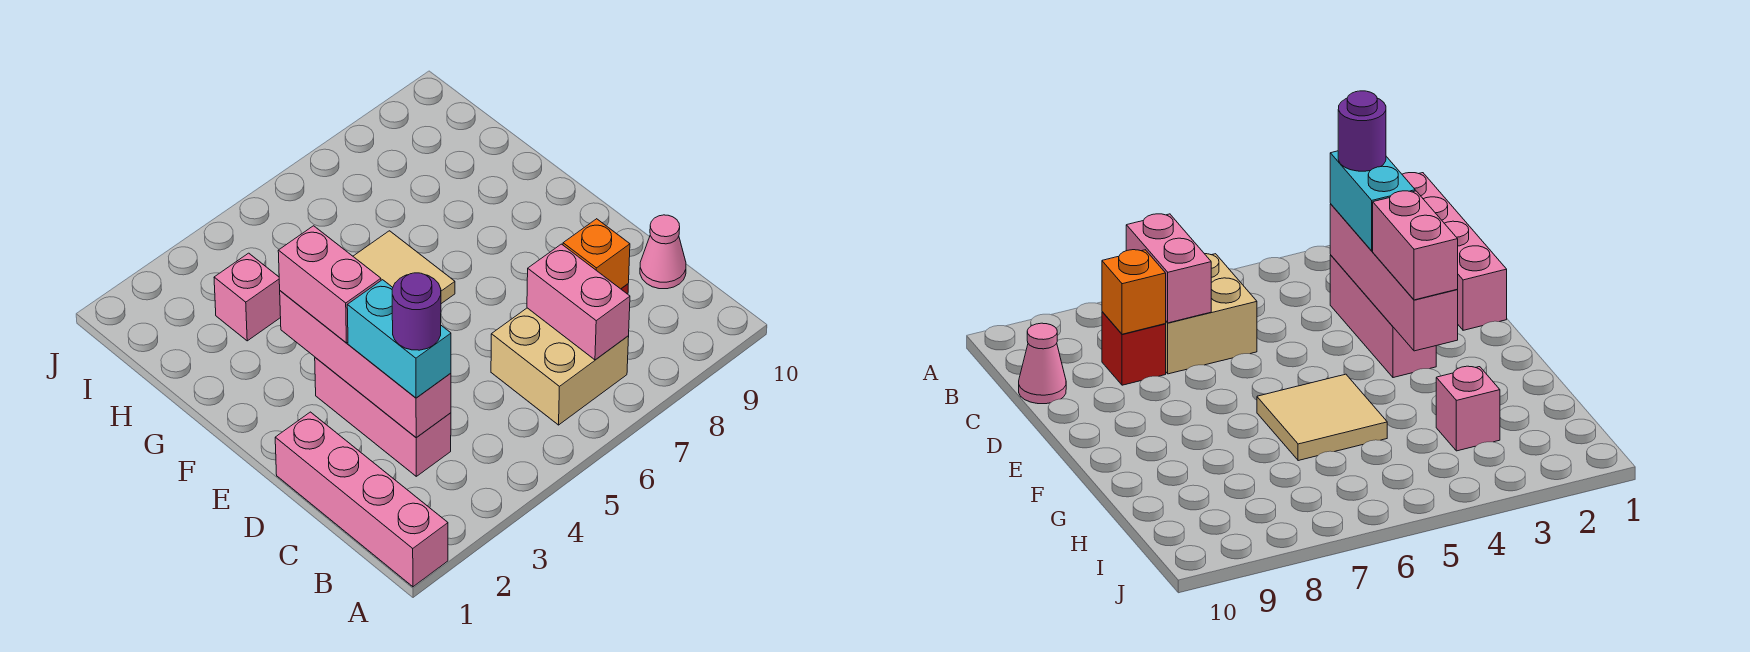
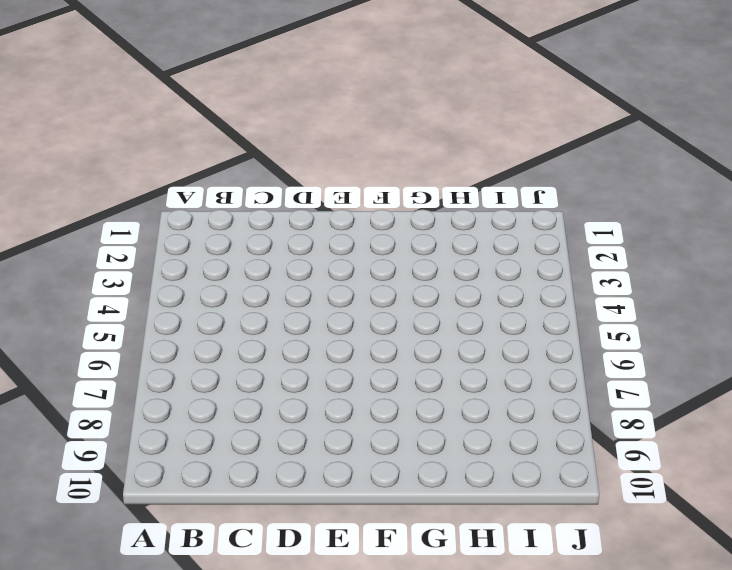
none -> pink brick A1:D1 level 1
none -> tan brick B6:C7 level 1
none -> pink brick C3:E3 level 1

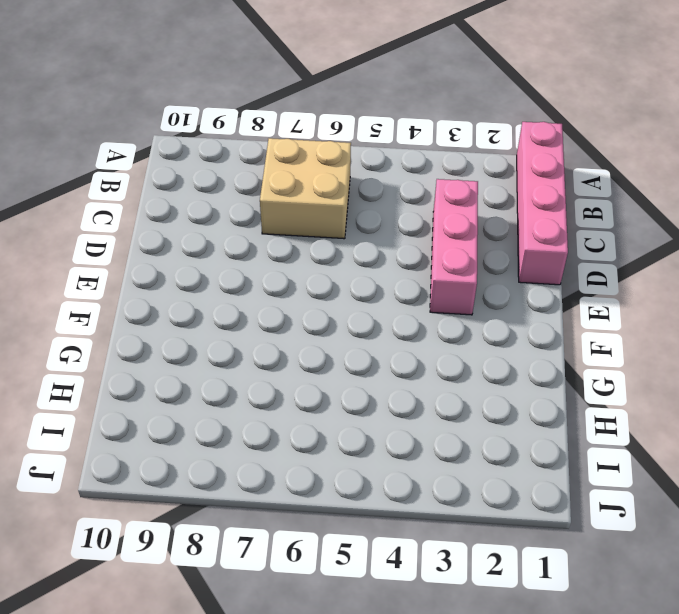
none -> red brick C8 level 1
none -> pink cone C10 level 1
none -> tan tile F5:G6 level 1

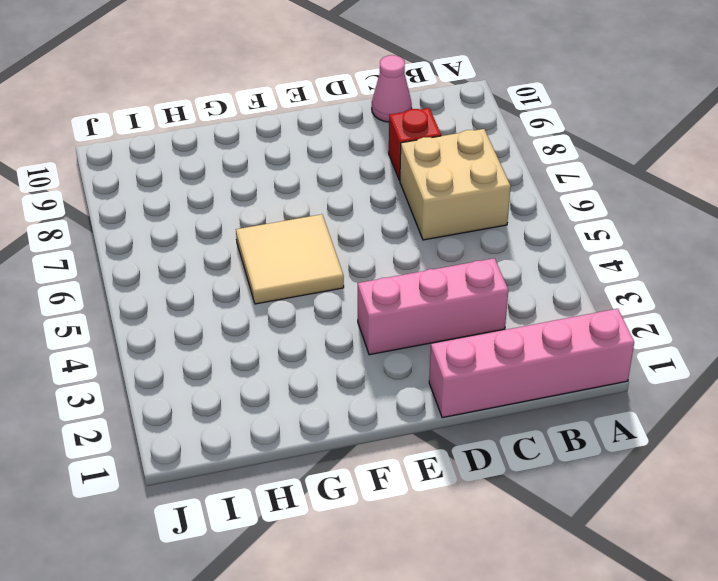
none -> pink brick H3 level 1
none -> pink brick B7:C7 level 2
none -> pink brick C3:F3 level 2

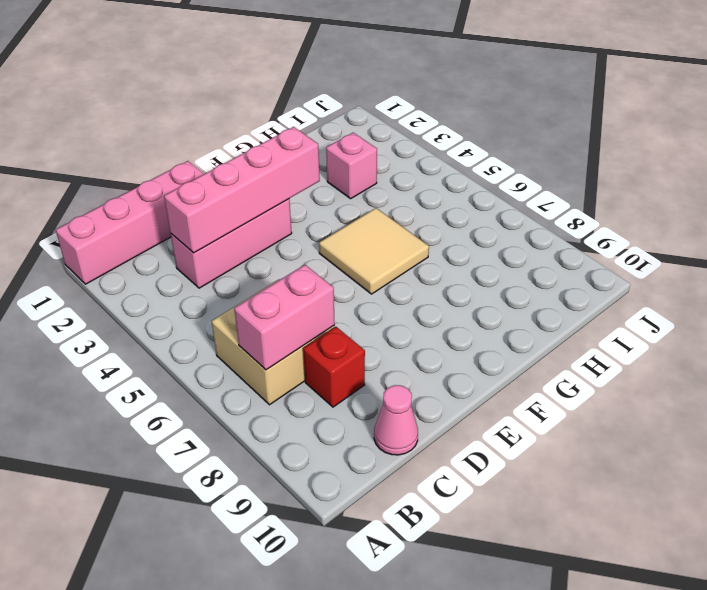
none -> orange brick C8 level 2
none -> cyan brick C3:D3 level 3
none -> pink brick E3:F3 level 3

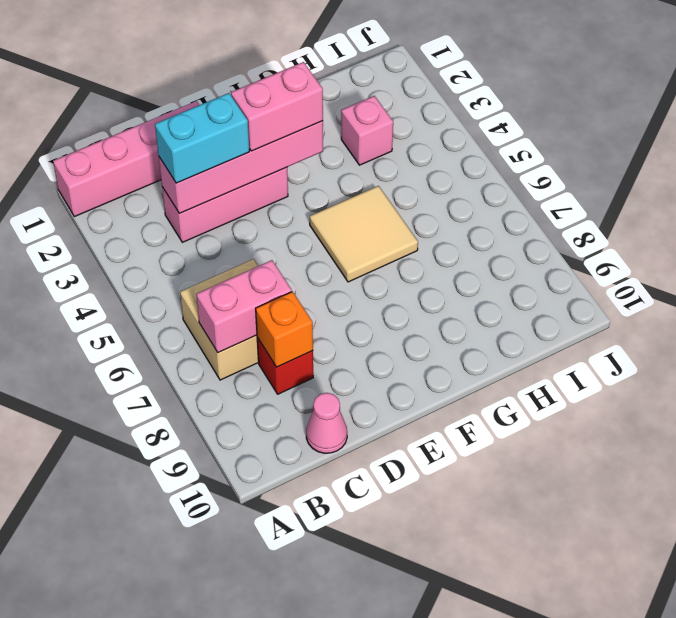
none -> purple round brick C3 level 4

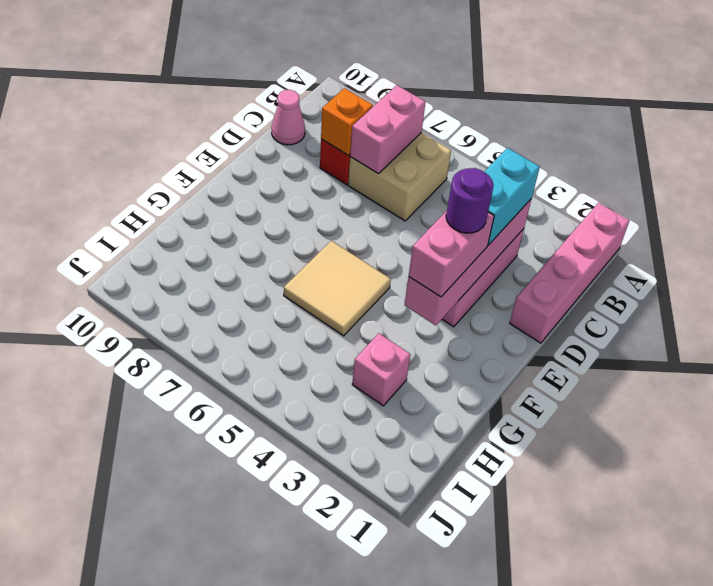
purple round brick E3 level 4 -> purple round brick C3 level 4

